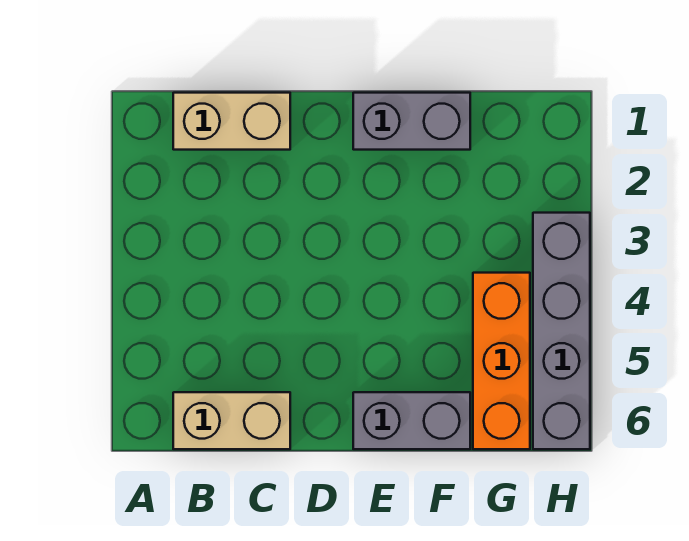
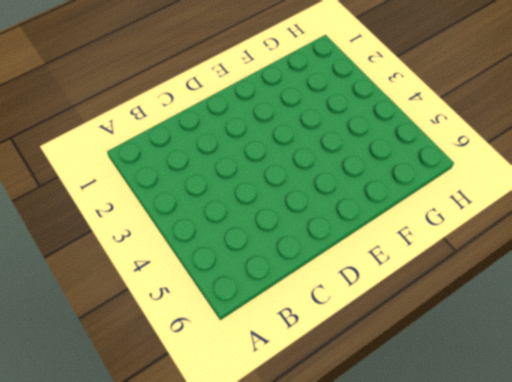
none -> tan brick B1:C1 level 1
none -> tan brick B6:C6 level 1

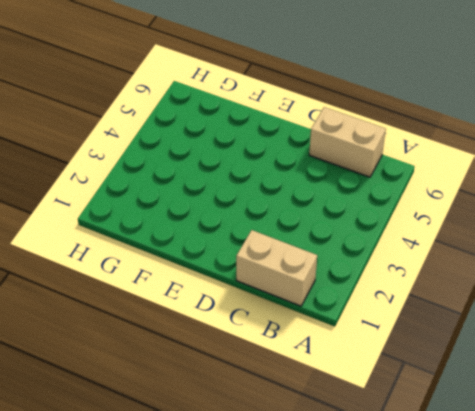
none -> grey brick E1:F1 level 1
none -> grey brick E6:F6 level 1

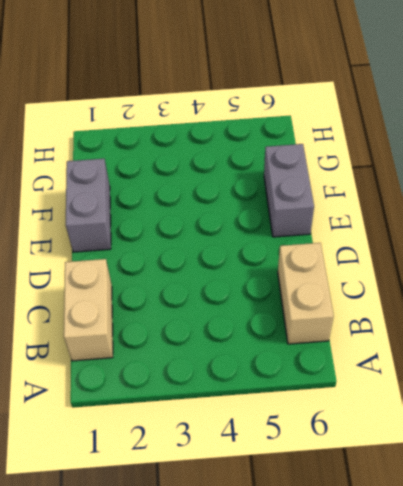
none -> orange brick G4:G6 level 1
none -> grey brick H3:H6 level 1

